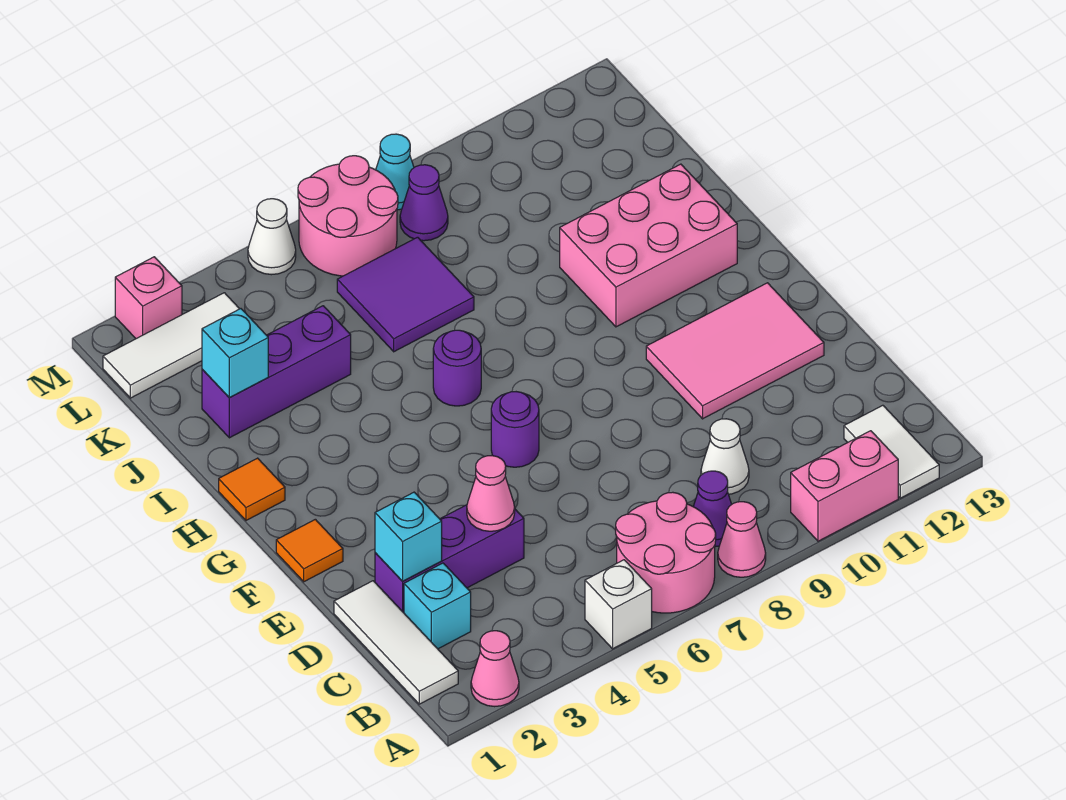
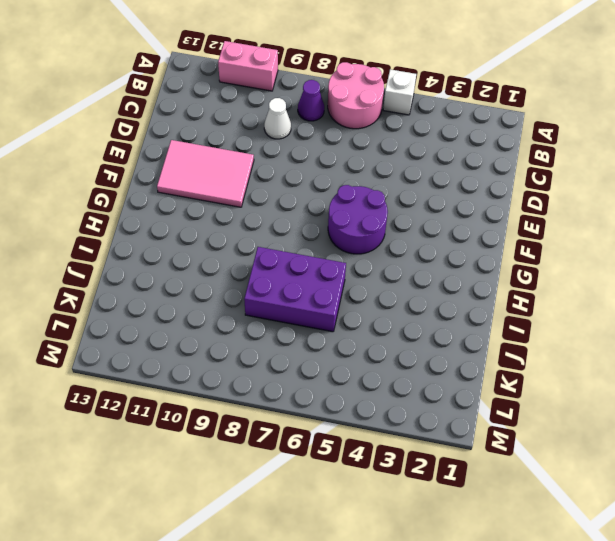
purple round brick F5:G6 level 1 -> purple round brick F6 level 1
purple brick I6:J8 level 1 -> purple tile J6:K7 level 1
none -> pink cone A2 level 1
none -> pink cone A8 level 1
none -> white tile A12:B12 level 1

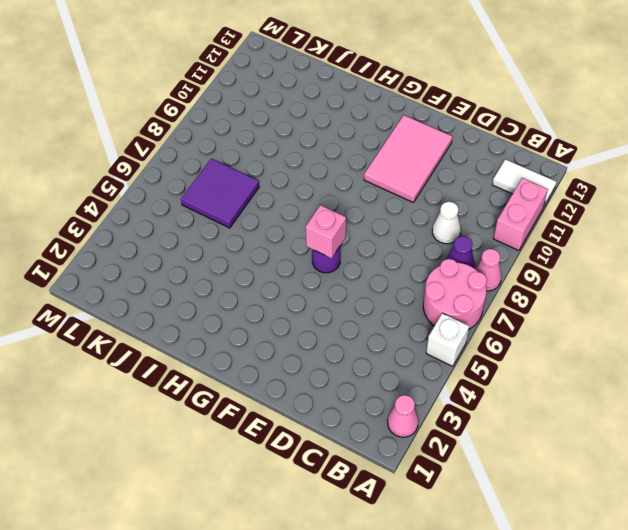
pink brick F6 level 2 -> pink brick M2 level 1
none -> white tile B1:D1 level 1
none -> cyan brick C2 level 1
none -> purple brick D2:D4 level 1

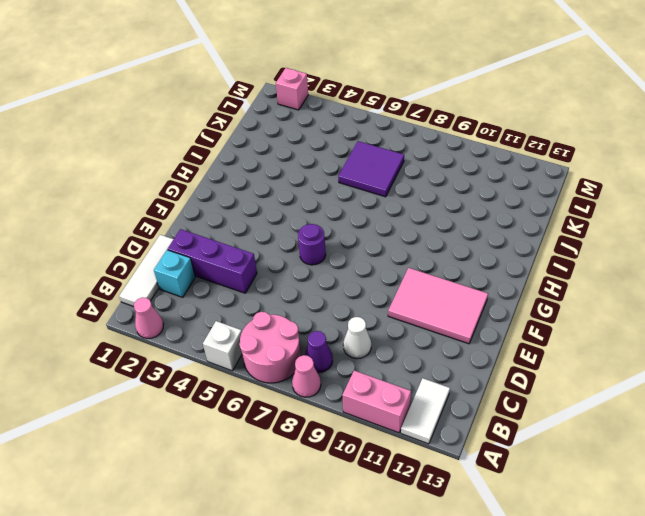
none -> orange tile F1 level 1
none -> orange tile H1 level 1
none -> purple round brick H6 level 1

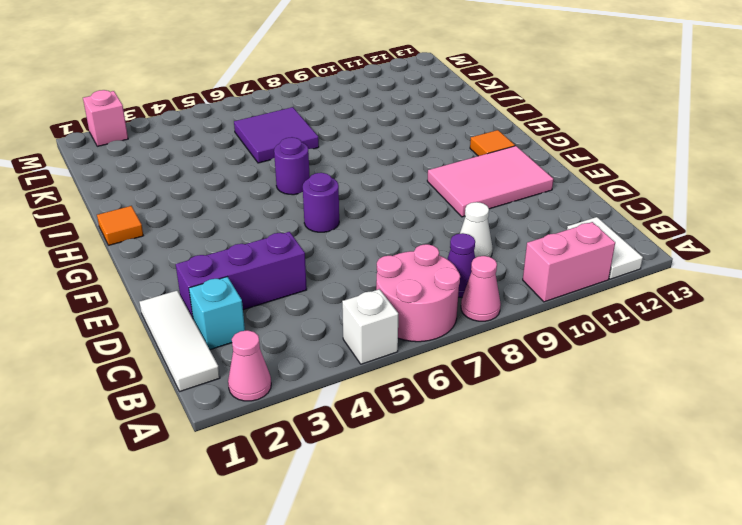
orange tile G12 level 1 -> orange tile F1 level 1
none -> pink brick H10:I12 level 1
none -> purple brick J2:J4 level 1
none -> white tile L1:L3 level 1

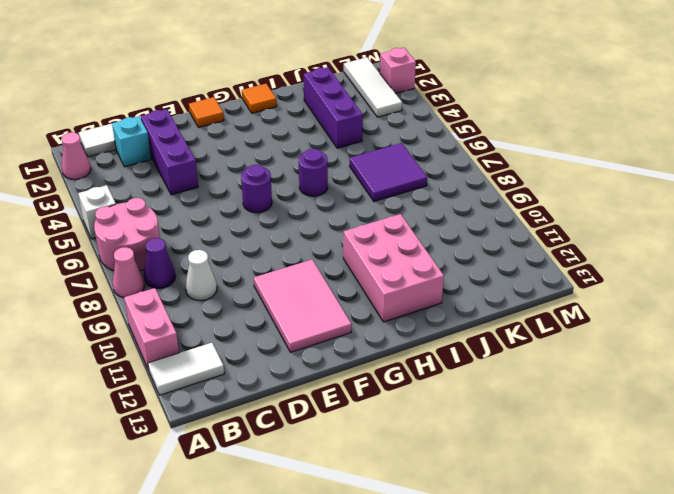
none -> pink round brick L6:M7 level 1
none -> purple cone L8 level 1
none -> white cone M5 level 1

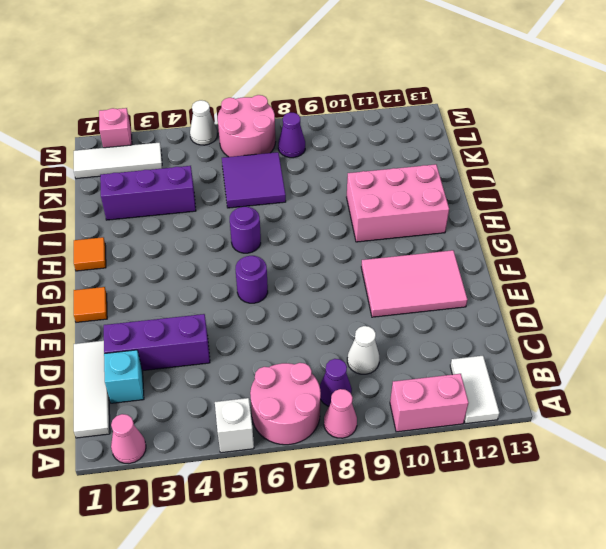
none -> cyan cone M8 level 1
none -> cyan brick D2 level 2
none -> pink cone D4 level 2

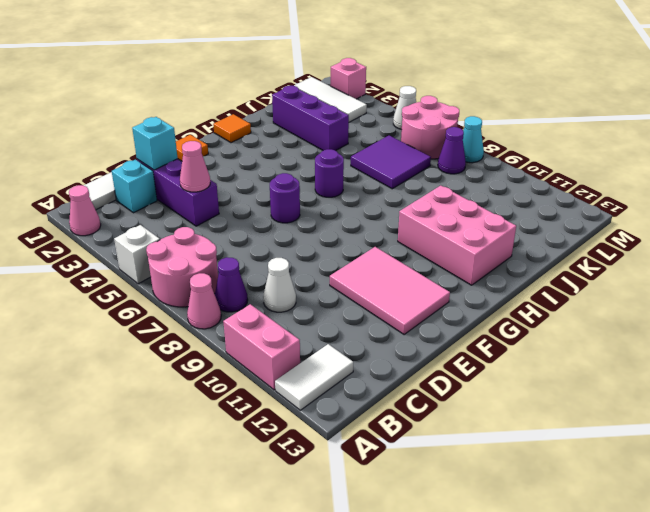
none -> cyan brick J2 level 2

